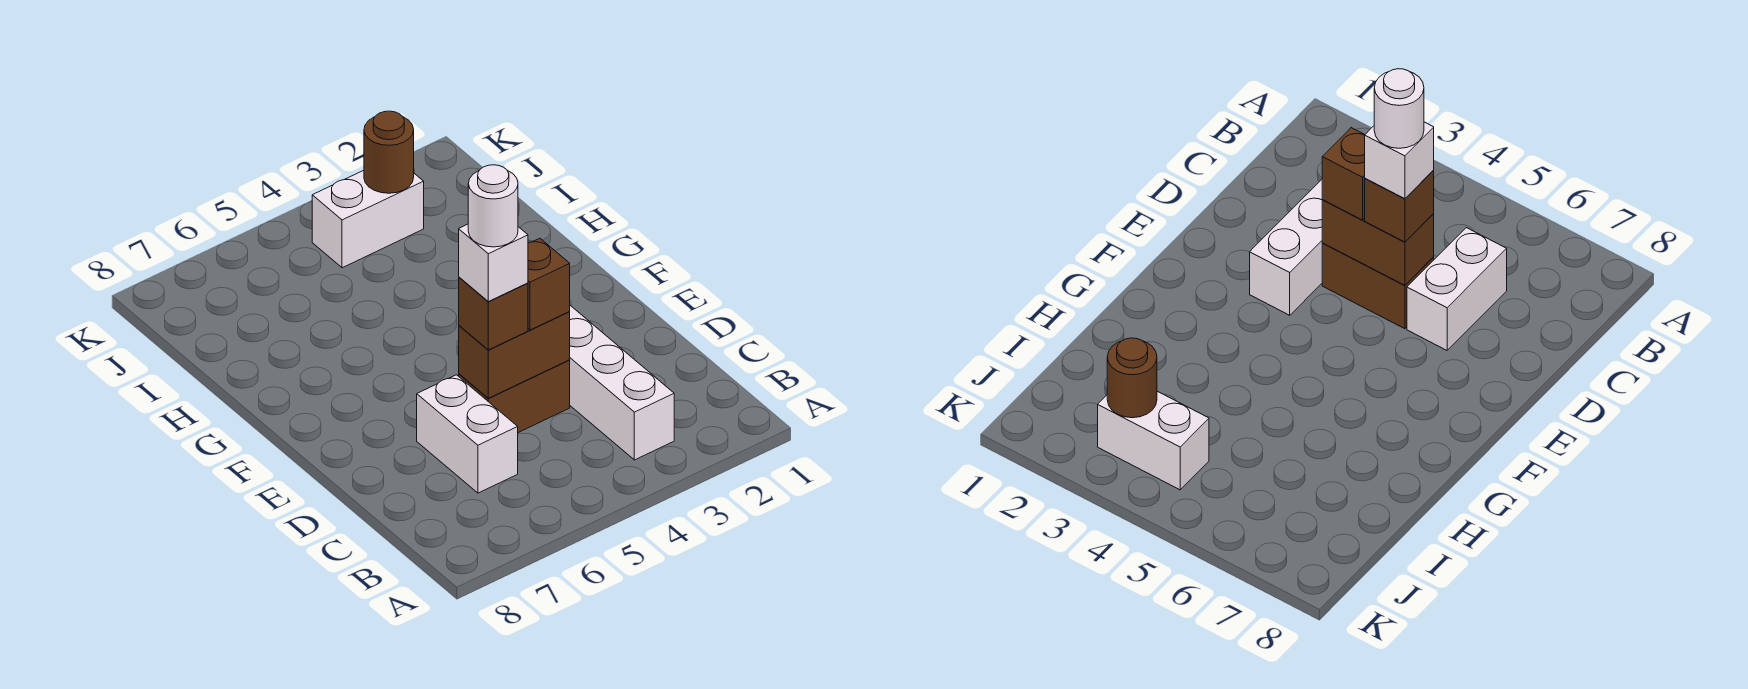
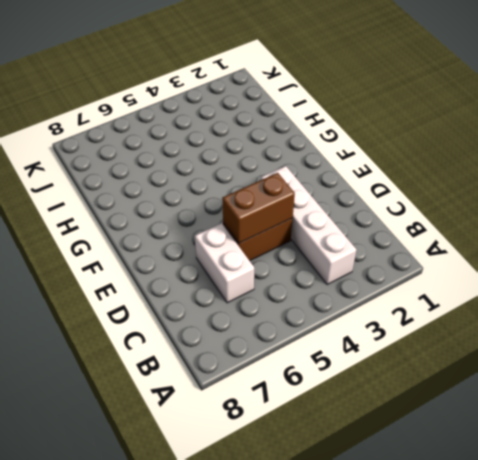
none -> white brick J3:J4 level 1
none -> brown round brick J3 level 2

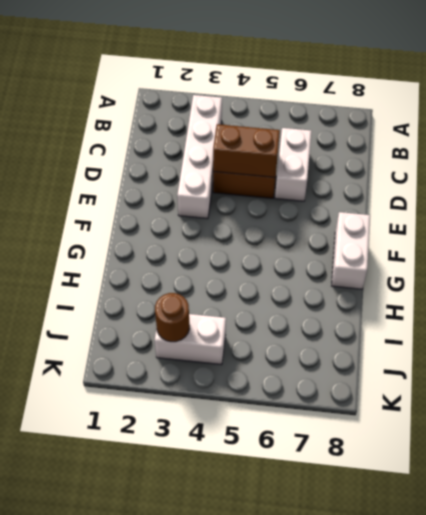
white brick F8:G8 level 1 -> none
none -> brown brick D4 level 3
none -> brown brick D5 level 3

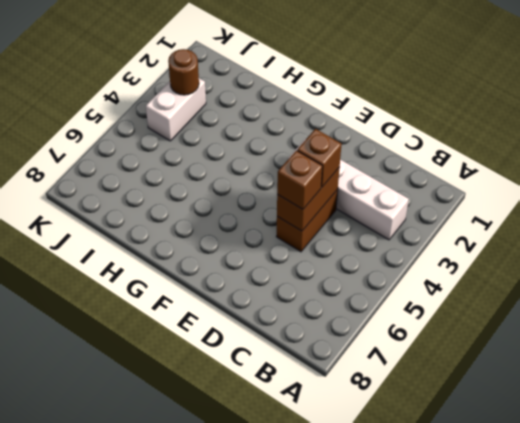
none -> white brick C6:D6 level 1
none -> white brick D5 level 4

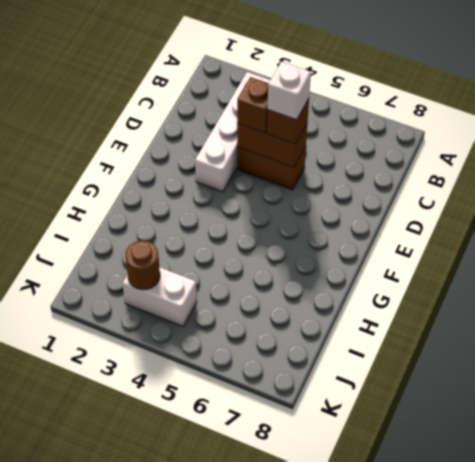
none -> white brick C6:D6 level 1
none -> white round brick D5 level 5

